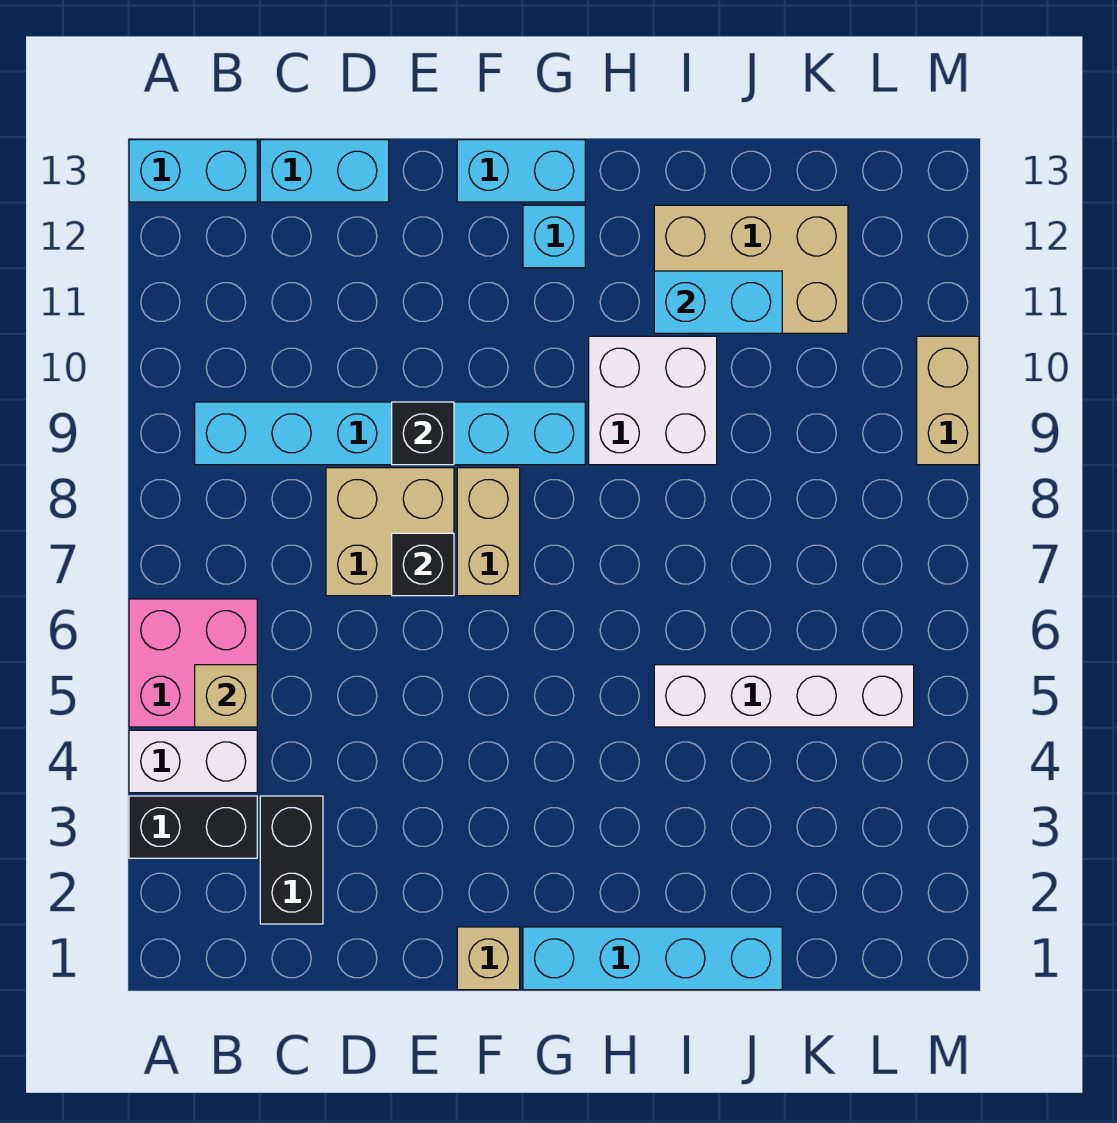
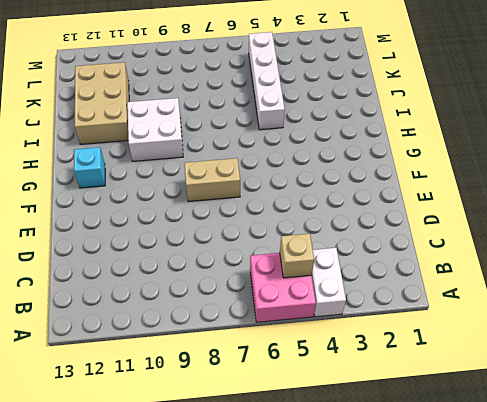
none -> black brick A3:B3 level 1
none -> cyan brick A13:B13 level 1
none -> cyan brick B9:G9 level 1

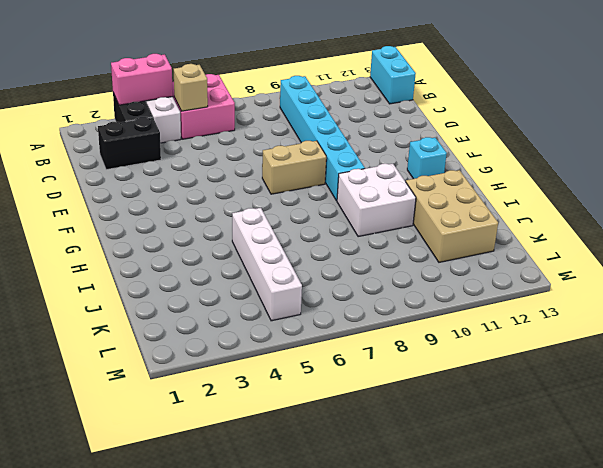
pink brick A3:A4 level 2 -> none
none -> cyan brick C13:D13 level 1
none -> tan brick D7:E8 level 1
none -> tan brick F1 level 1

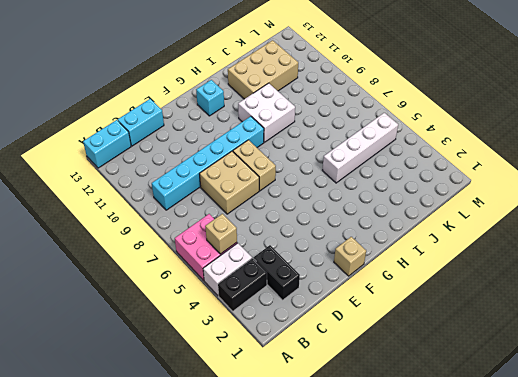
none -> cyan brick F13:G13 level 1
none -> cyan brick G1:J1 level 1
none -> tan brick M9:M10 level 1

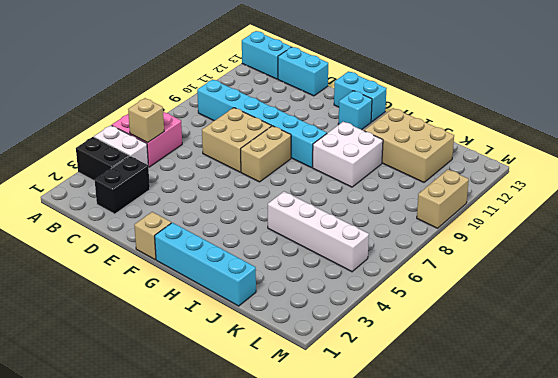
none -> black brick E7 level 2
none -> black brick E9 level 2
none -> cyan brick I11:J11 level 2

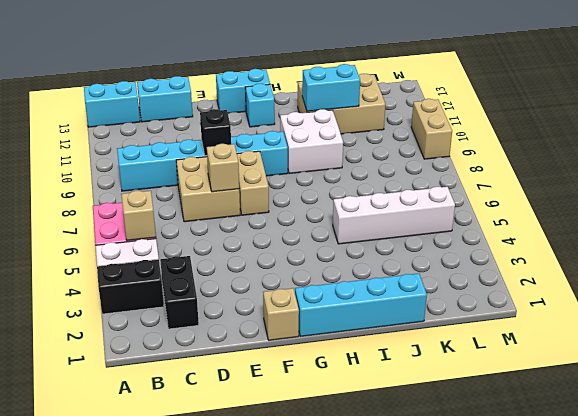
tan brick E7 level 2 -> black brick E7 level 2

